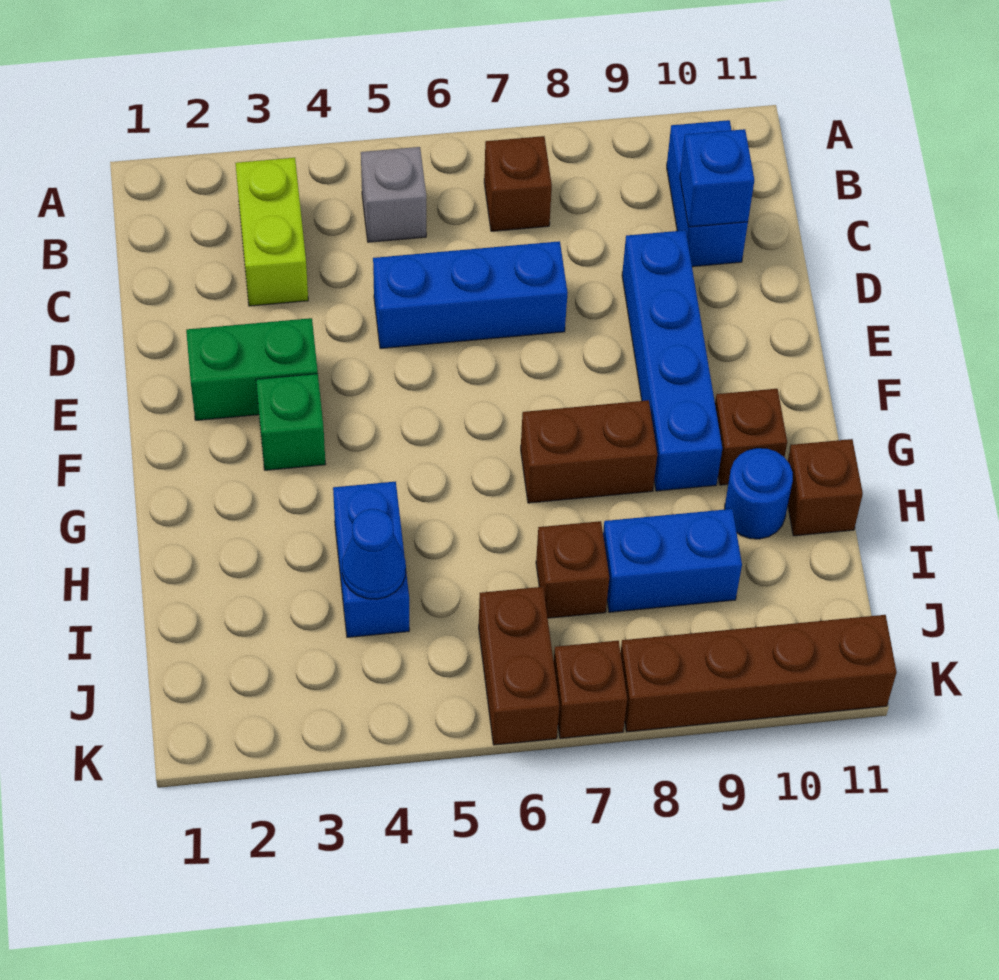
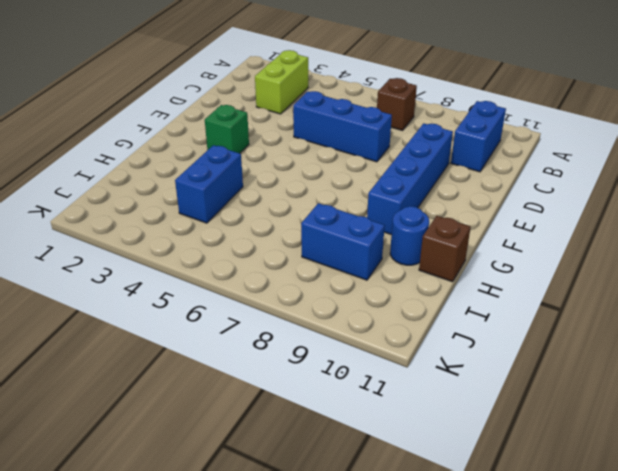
none -> grey brick B5 level 1
none -> green brick E2:E3 level 1
none -> brown brick G7:G8 level 1

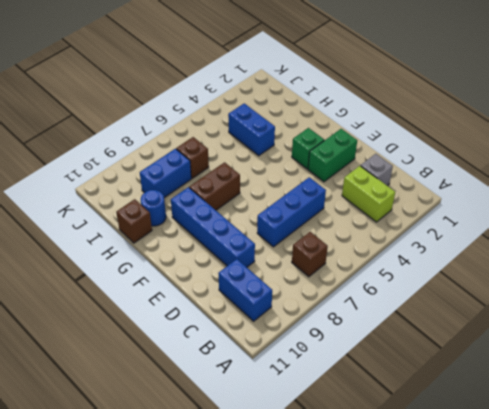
grey brick C2 level 1 -> grey brick B5 level 1
none -> brown brick G10 level 1
none -> brown brick J6:K6 level 1
none -> brown brick K7 level 1

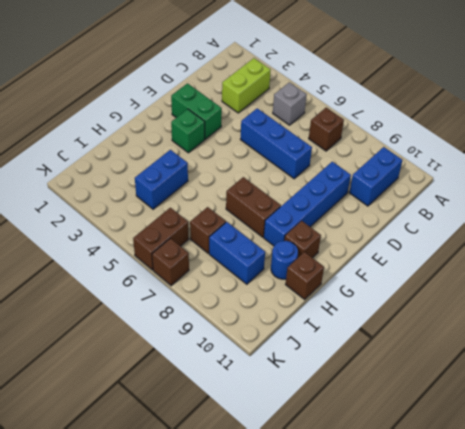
none -> brown brick K8:K11 level 1
none -> blue brick C10 level 2
none -> blue cone I4 level 2

